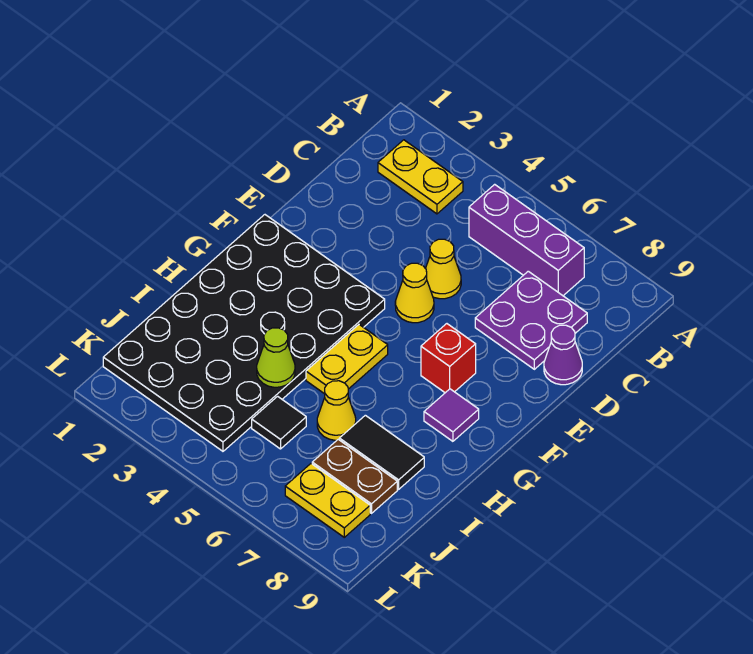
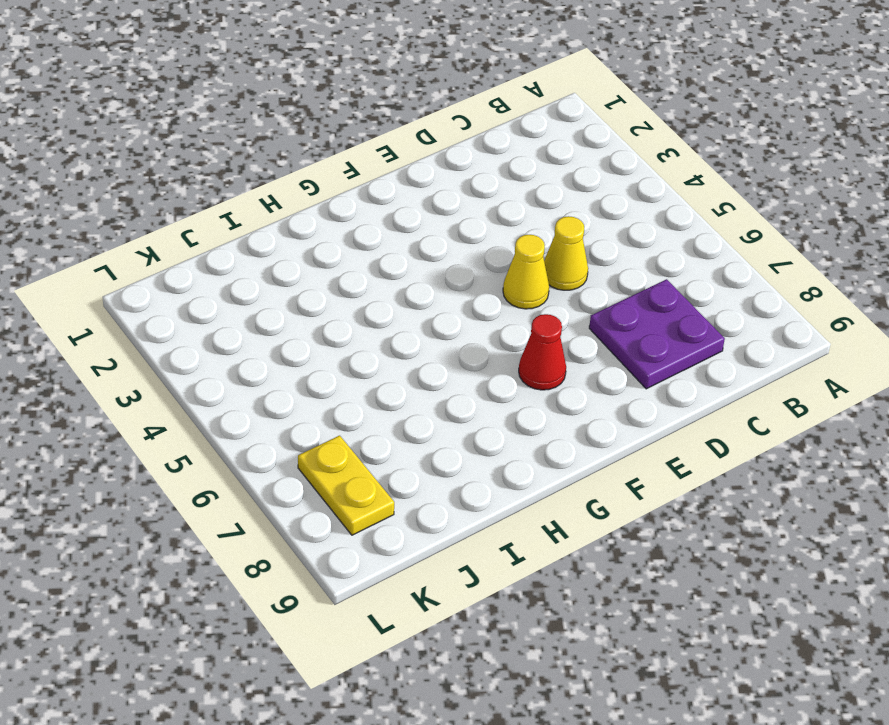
red cone F7 level 1 -> red brick F7 level 1
none -> yellow plate B2:B3 level 1
none -> purple brick B5:B7 level 1
none -> purple cone D9 level 1

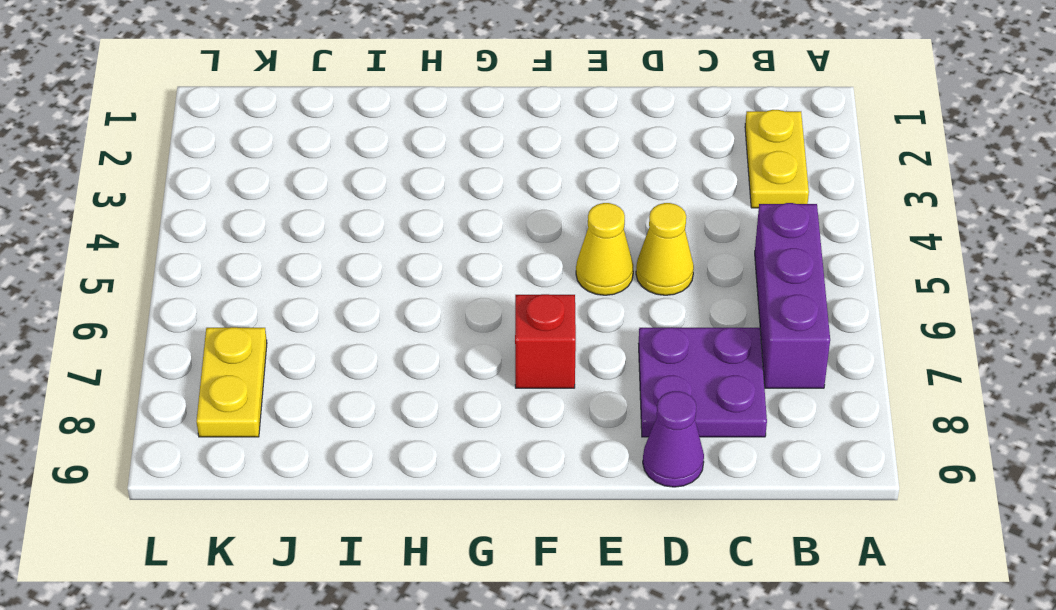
none -> black plate F1:K4 level 1
none -> yellow plate G5:H5 level 1
none -> purple tile G8 level 1

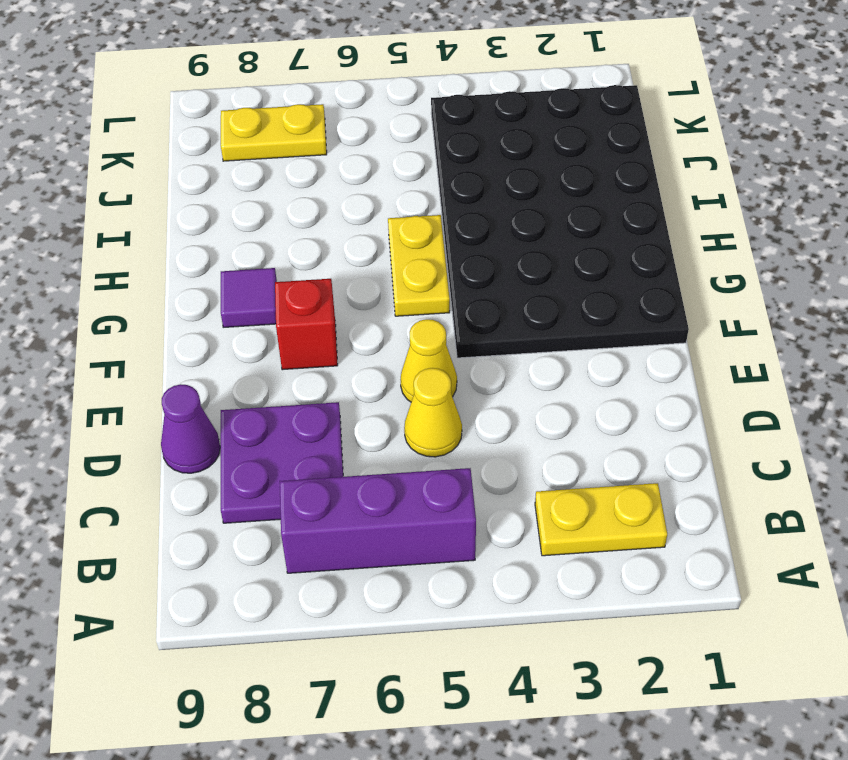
none -> yellow cone I6 level 1
none -> black tile I7:I8 level 1
none -> black tile J5 level 1

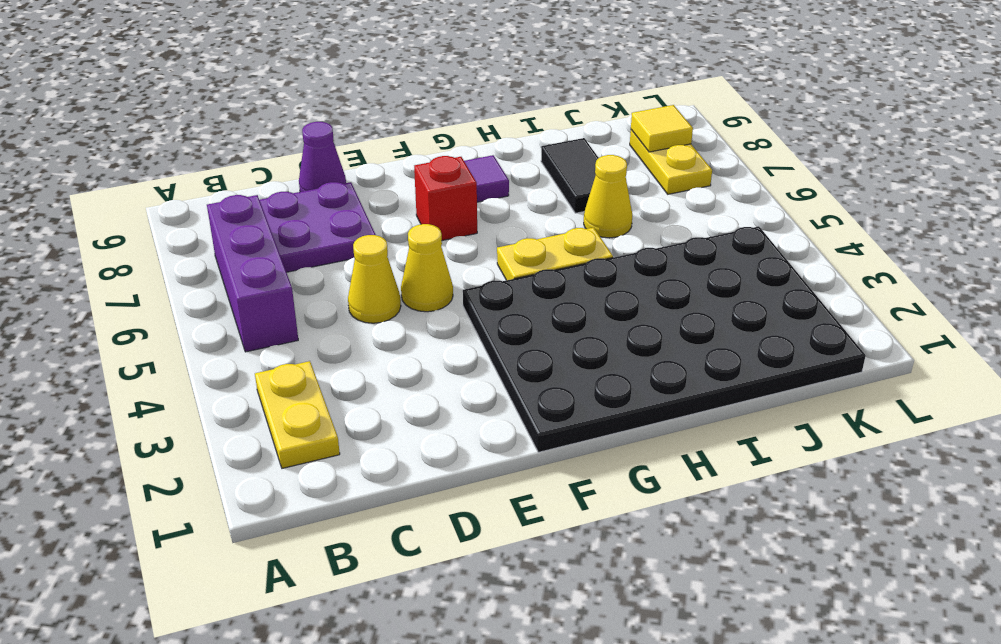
yellow tile K8 level 2 -> none
none -> black tile J5 level 1
none -> brown plate J7:J8 level 1
none -> lime cone I4 level 2

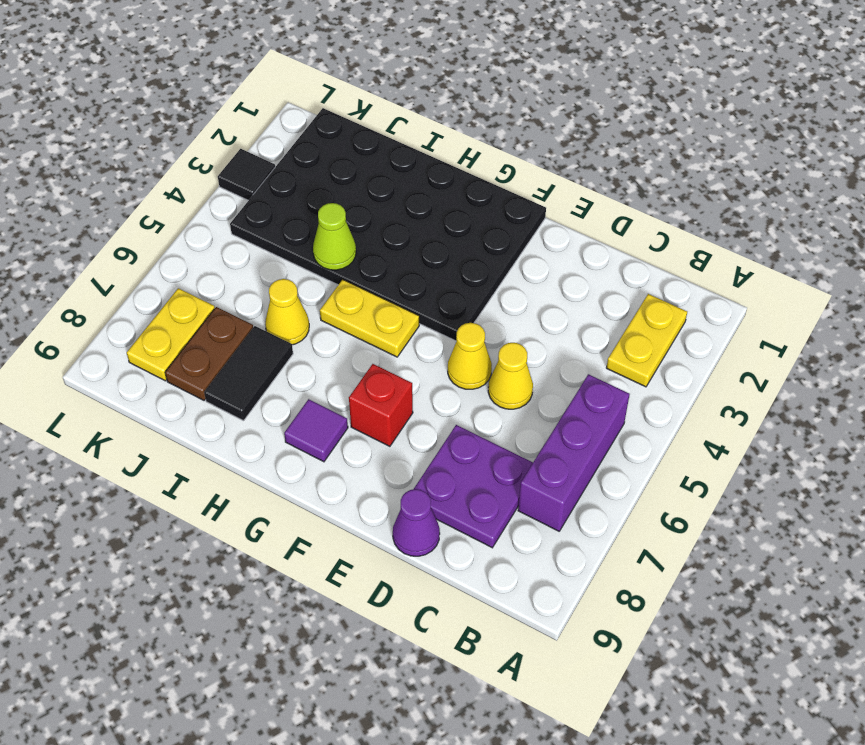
black tile L3 level 1 -> black tile J5 level 1

